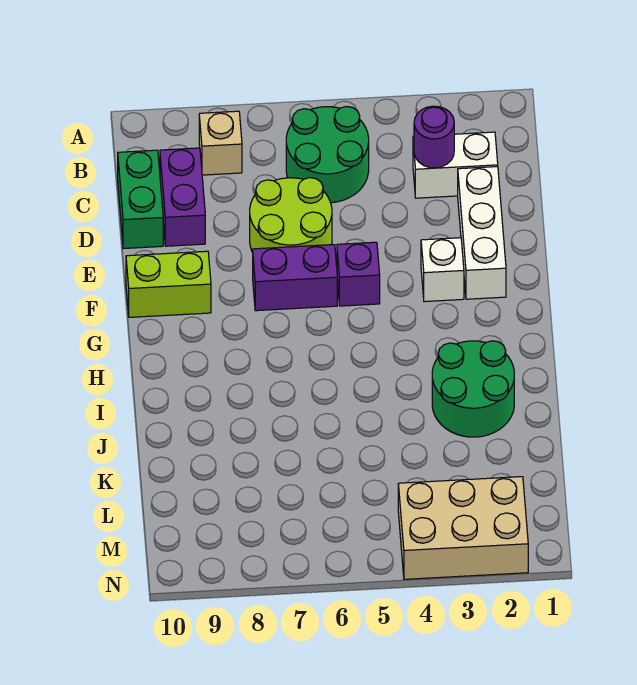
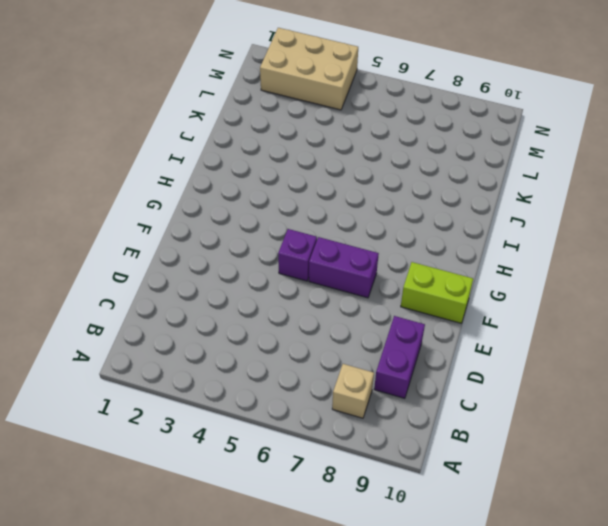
none -> green round brick B5:C6 level 1
none -> white brick C2:C3 level 1
none -> green brick C10:D10 level 1

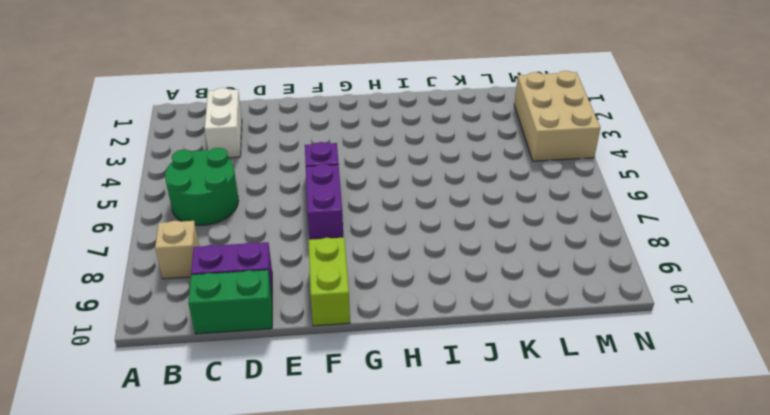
none -> white brick D2:F2 level 1
none -> lime round brick D6:E7 level 1
none -> white brick F3 level 1

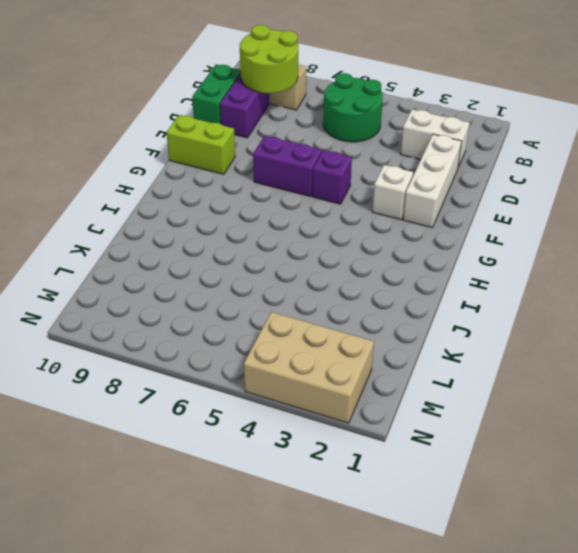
lime round brick B8:C9 level 2 -> lime round brick D6:E7 level 1
none -> green round brick I2:J3 level 1
none -> purple round brick C3 level 2

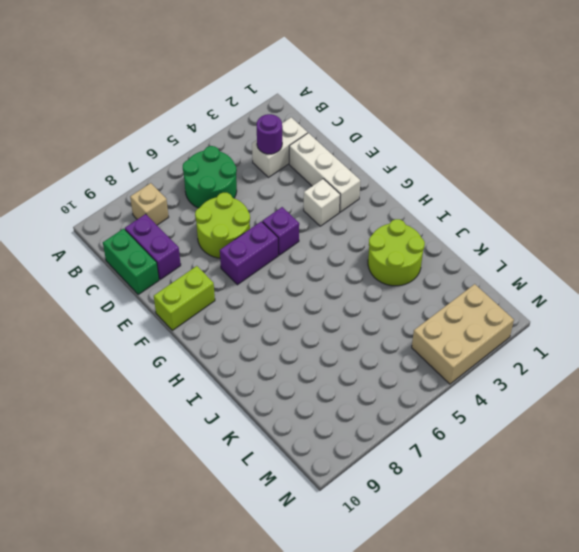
lime round brick I2:J3 level 1 -> green round brick I2:J3 level 1

